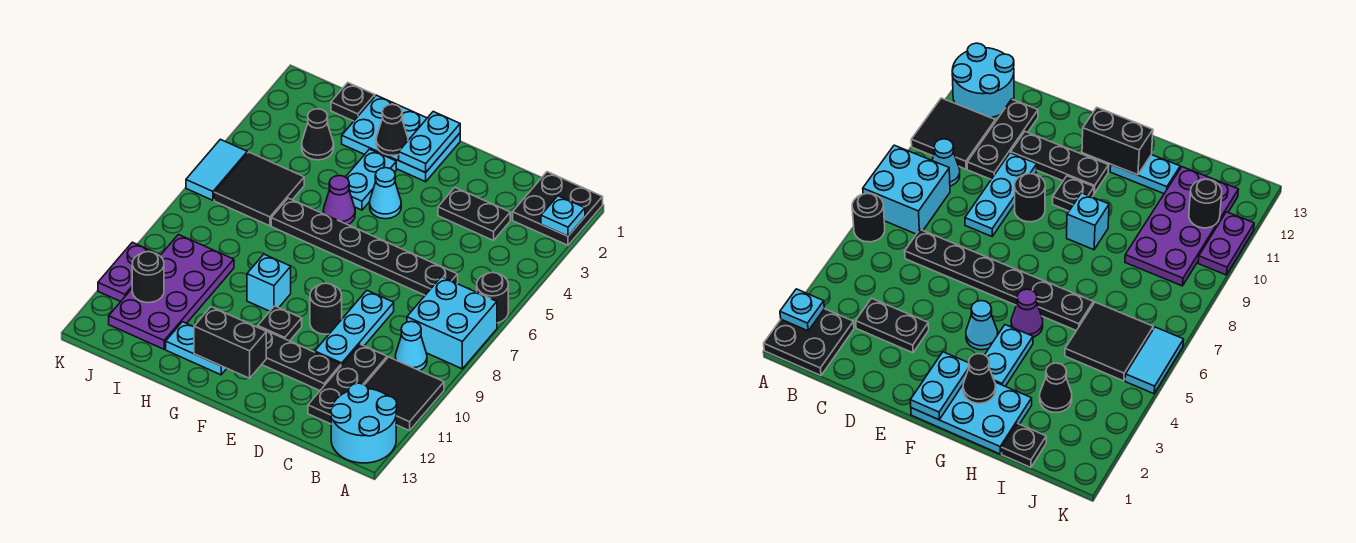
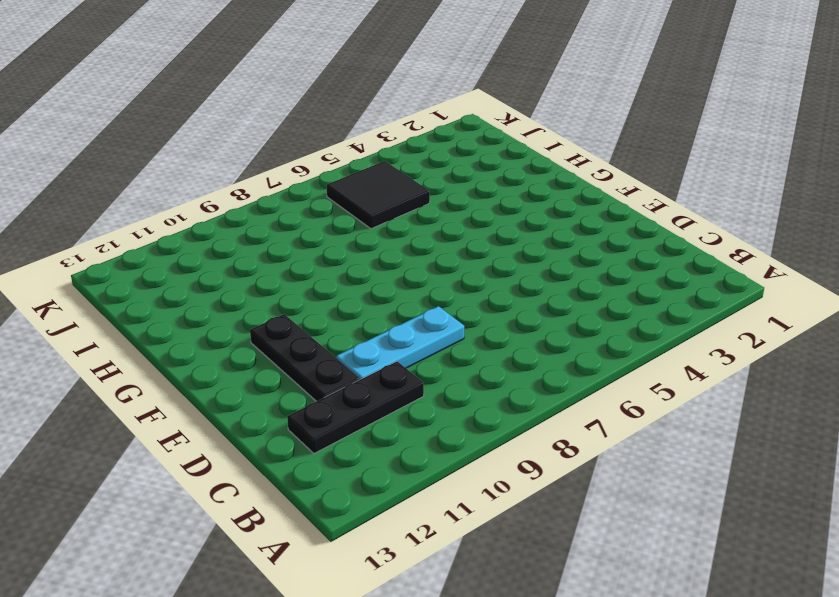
none -> black plate A1:B2 level 1
none -> black round brick A6 level 1
none -> cyan brick A7:B8 level 1
none -> black tile A10:B11 level 1

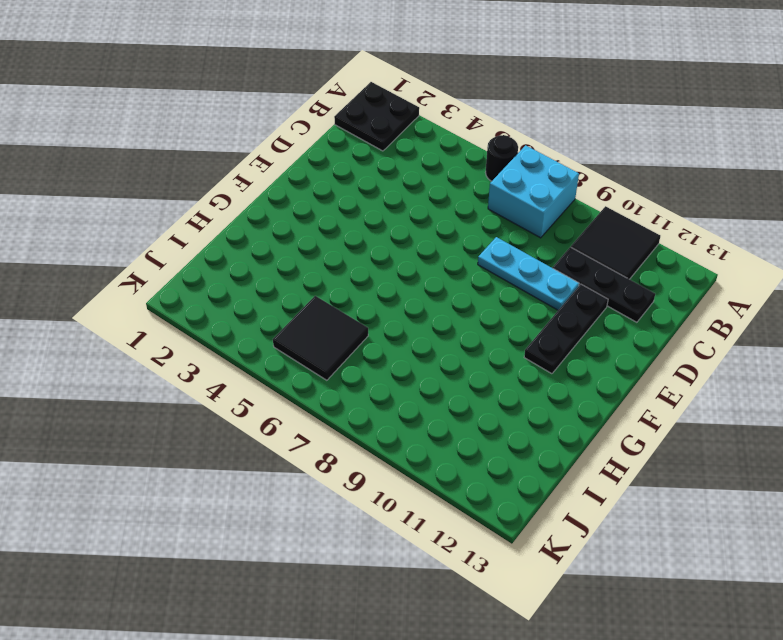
none -> cyan round brick A12:B13 level 1
none -> cyan cone B9 level 1
none -> black plate C3:D3 level 1
none -> black plate C6:H6 level 1

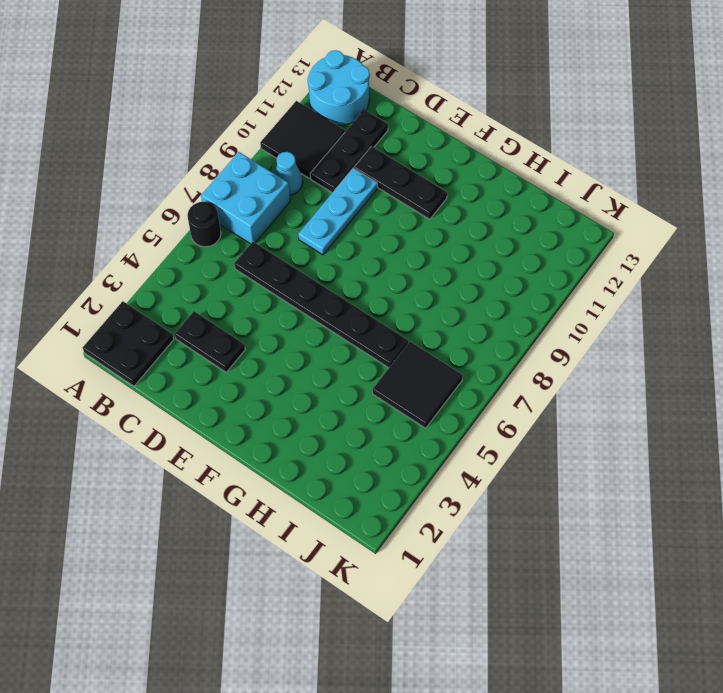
none -> black round brick E9 level 1
none -> cyan plate F1:H2 level 1
none -> cyan cone F4 level 1
none -> black plate F10 level 1

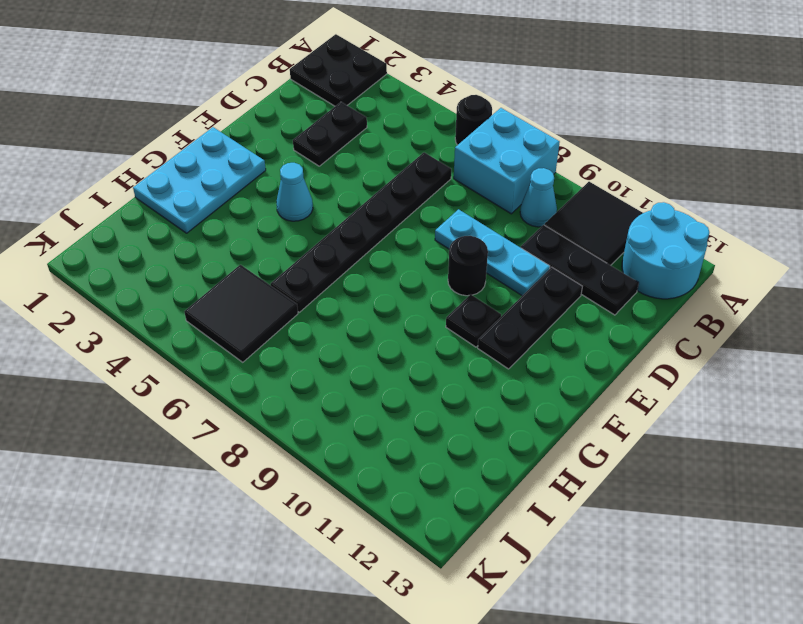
none -> cyan plate G3:G4 level 1
none -> purple cone G5 level 1
none -> cyan brick G9 level 1
none -> cyan plate G12:H12 level 1

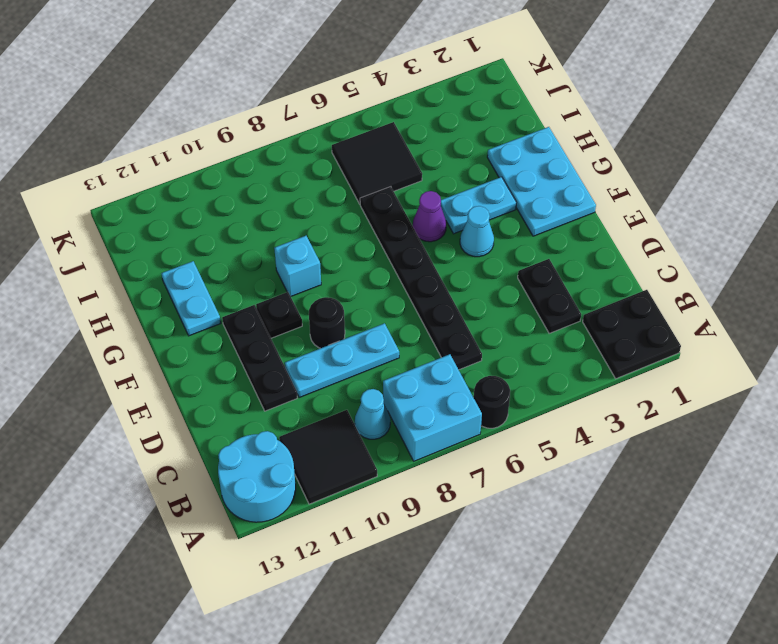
none -> black plate C10:C12 level 1
none -> black plate I1 level 1
none -> black cone I3 level 1
none -> purple plate I9:J12 level 1

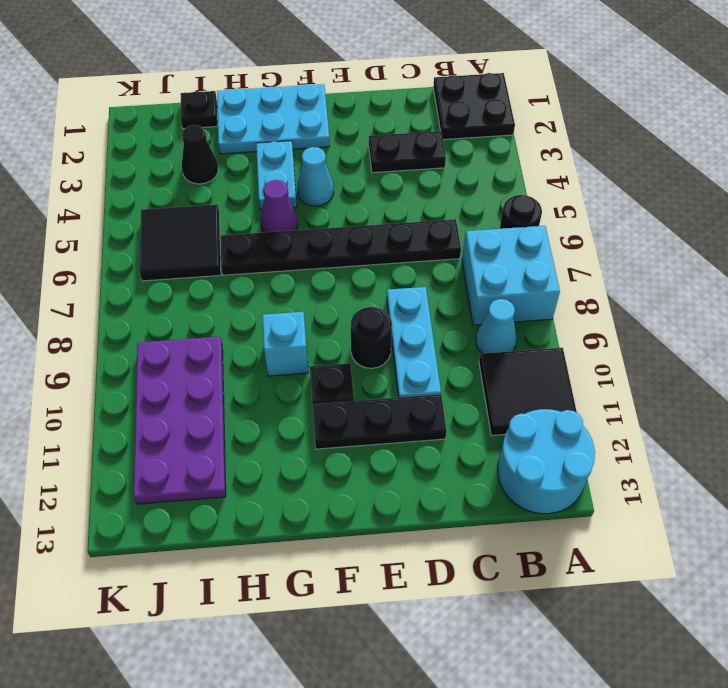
none -> black plate C10:C12 level 1
none -> cyan plate G12:H12 level 1
none -> cyan tile K5:K6 level 1
none -> purple plate K10:K11 level 1

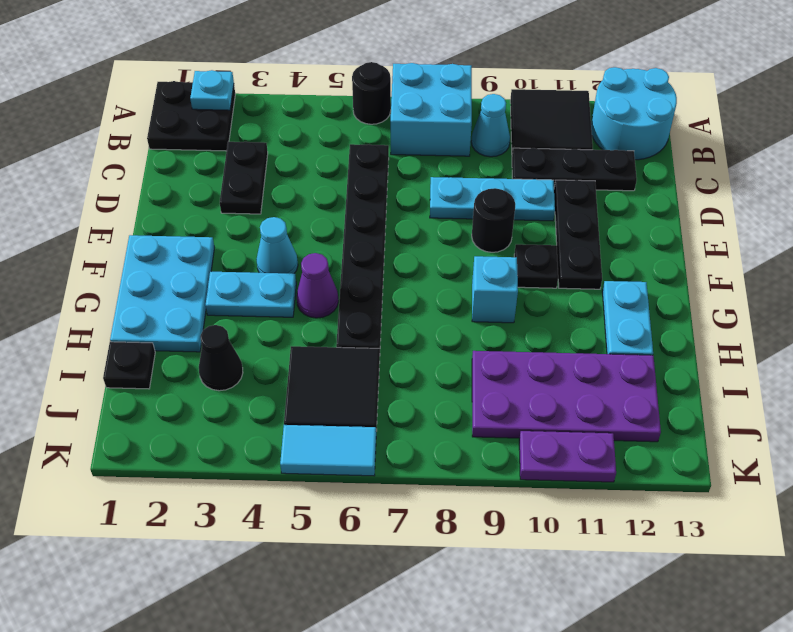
none -> cyan plate F1:F2 level 2
none -> black brick F12:G12 level 2
none -> black cone G2 level 2
none -> black round brick J11 level 2

